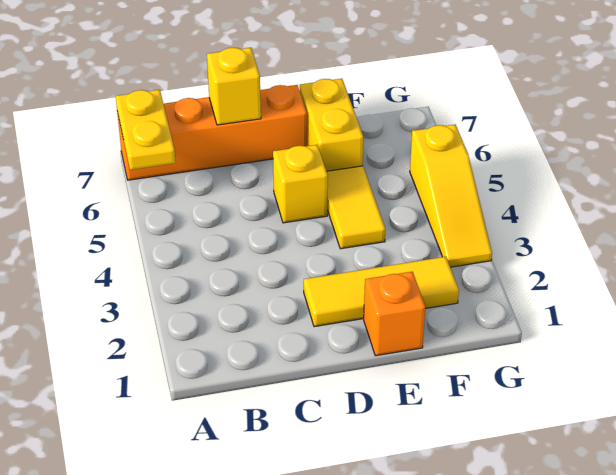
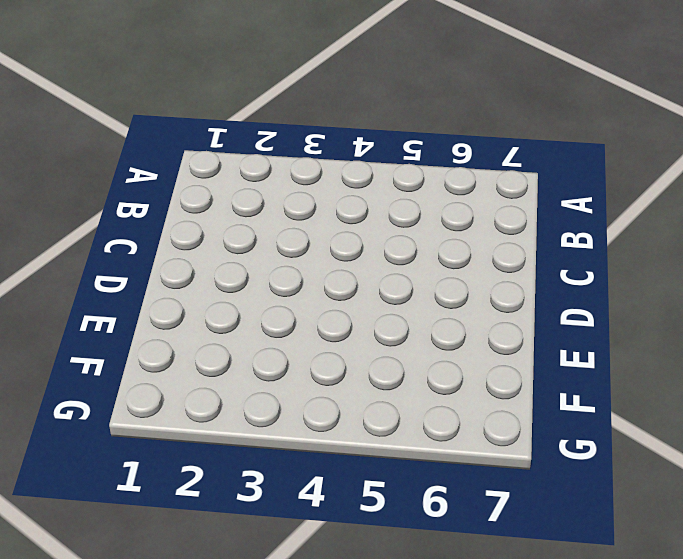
none -> orange brick A7:D7 level 1
none -> yellow tile D2:F2 level 1

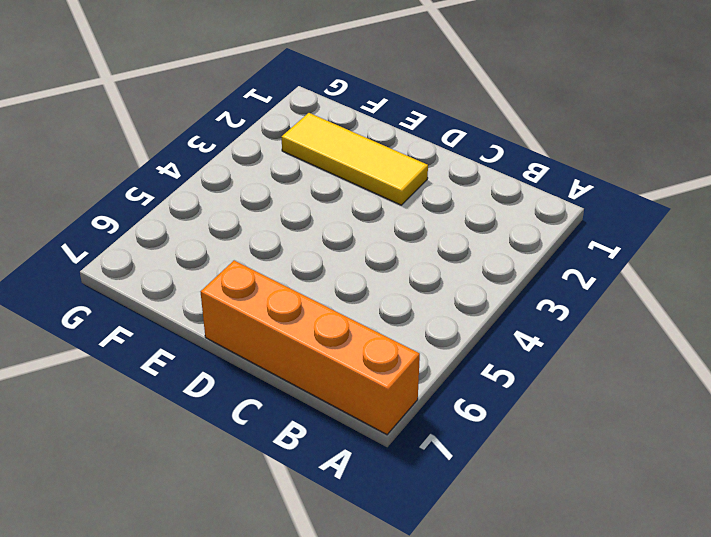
none -> yellow brick D5 level 1
none -> orange brick E1 level 1

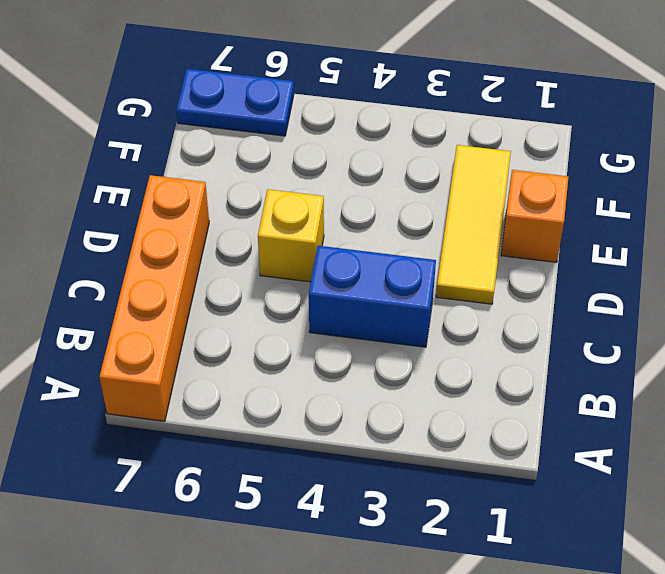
blue brick C3:C4 level 1 -> none
blue plate G6:G7 level 1 -> none
none -> yellow tile E4:E5 level 1
none -> yellow brick E6:E7 level 1

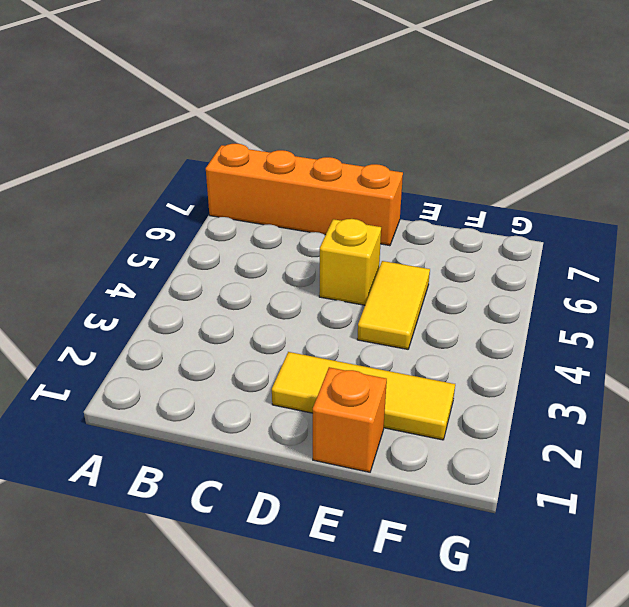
none -> yellow brick E6:E7 level 1
none -> yellow slope G3:G5 level 1 top 5

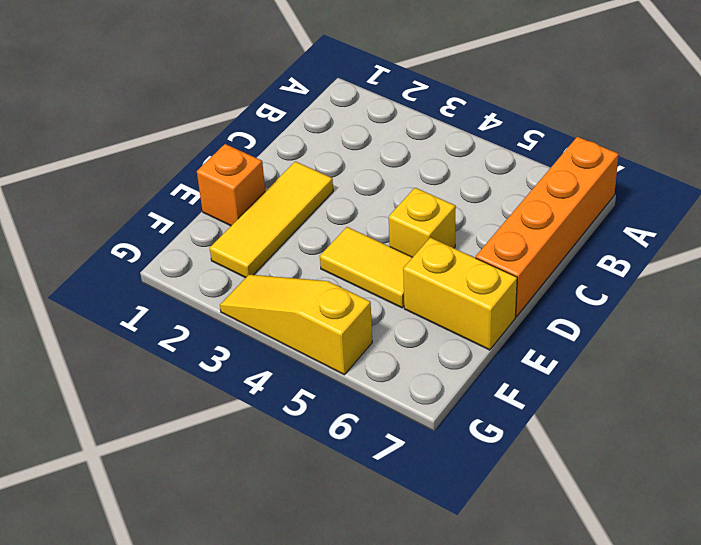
none -> yellow plate A6:A7 level 2
none -> yellow brick C7 level 2

